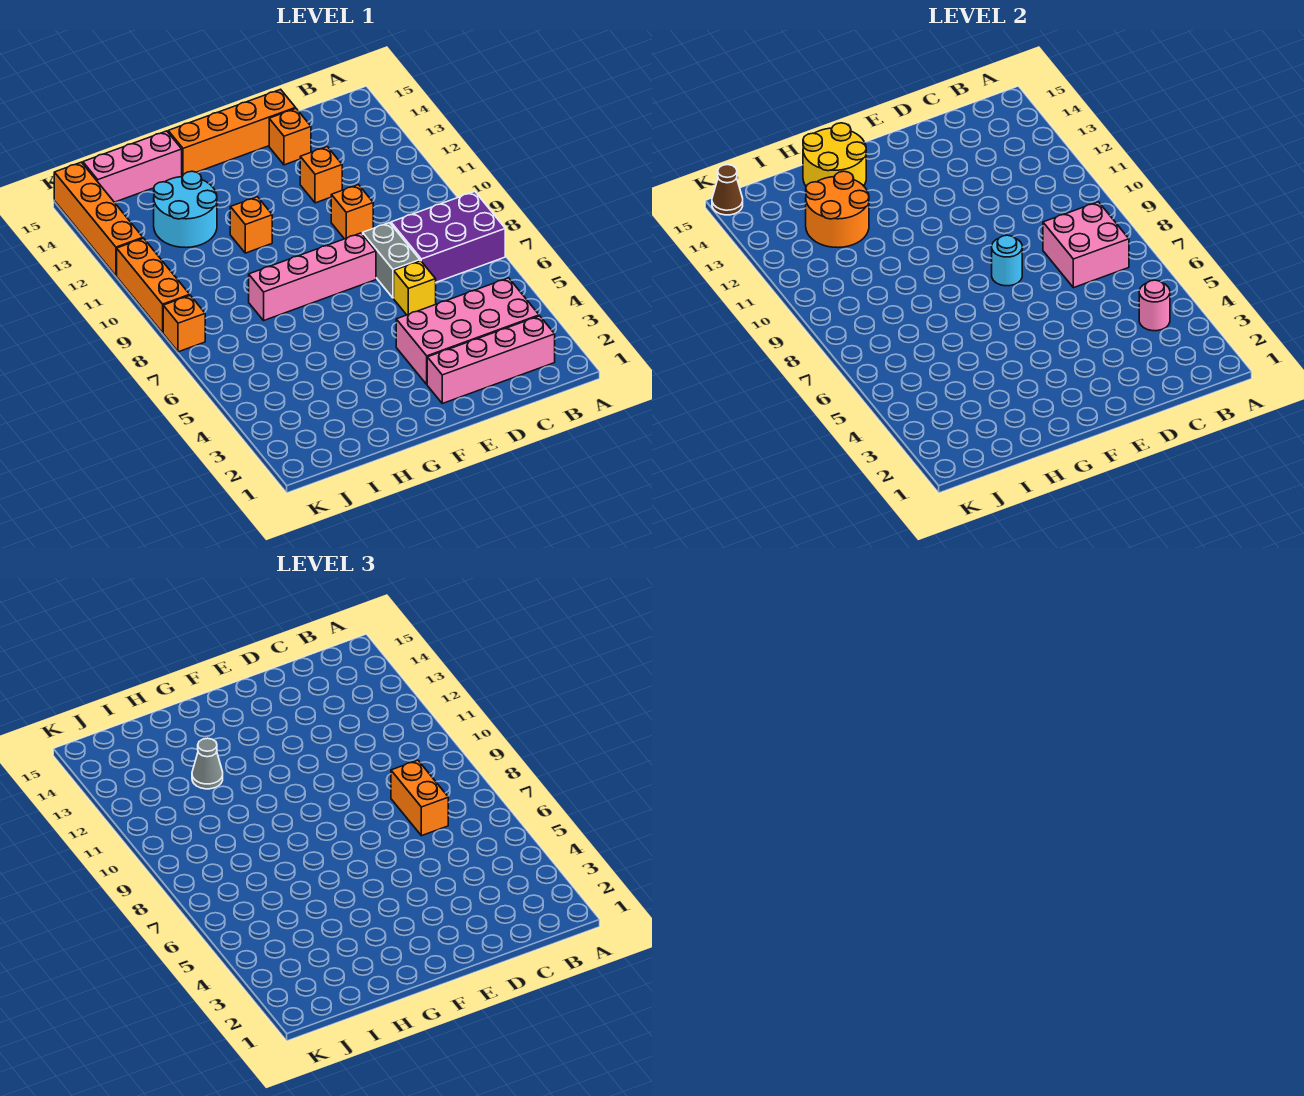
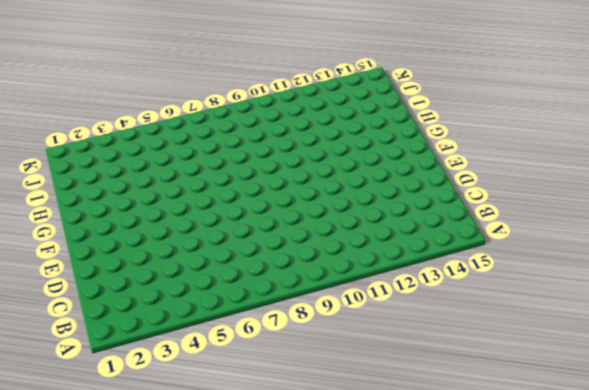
none -> purple brick A7:C8 level 1
none -> pink brick B2:E2 level 1
none -> pink brick B3:E4 level 1

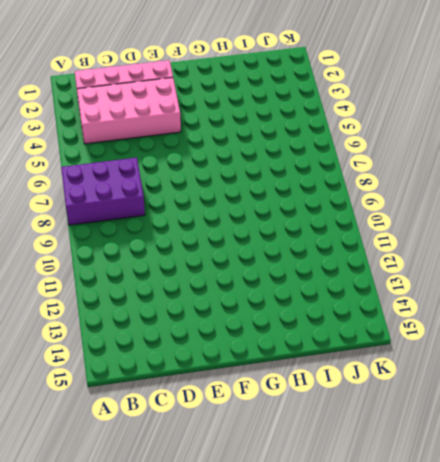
none -> yellow brick D6 level 1
none -> grey brick D7:D8 level 1
none -> orange brick D10 level 1

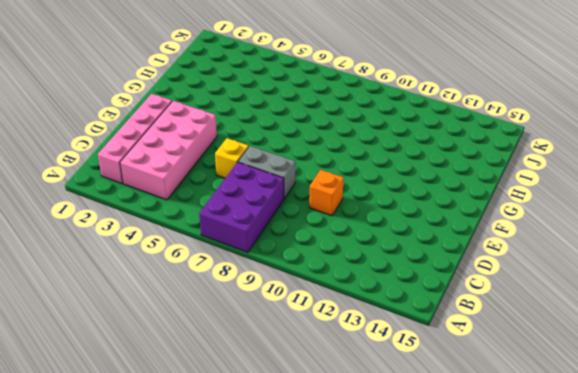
none -> orange brick D12 level 1
none -> orange brick D14 level 1
none -> orange brick D15:G15 level 1

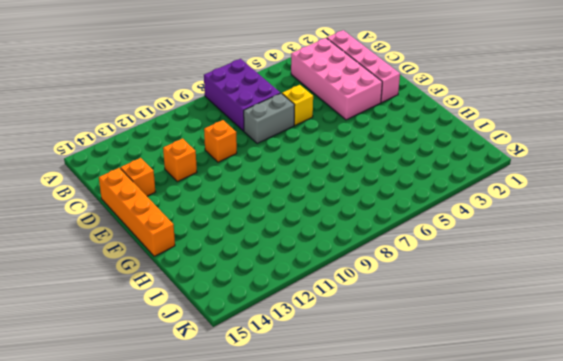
none -> pink brick E8:H8 level 1
none -> orange brick G11 level 1
none -> cyan round brick H12:I13 level 1

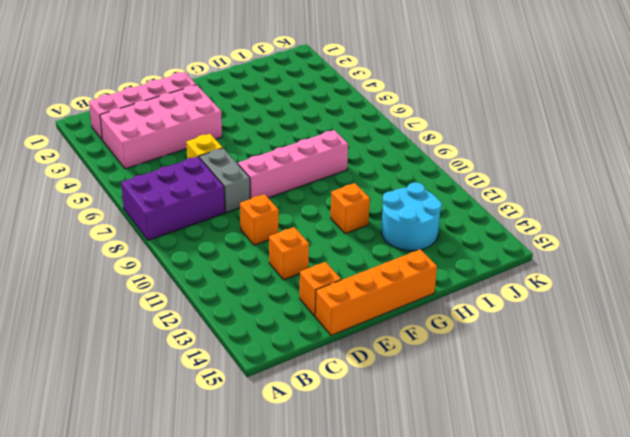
none -> pink brick H15:J15 level 1
none -> orange brick K8 level 1
none -> orange brick K9:K11 level 1

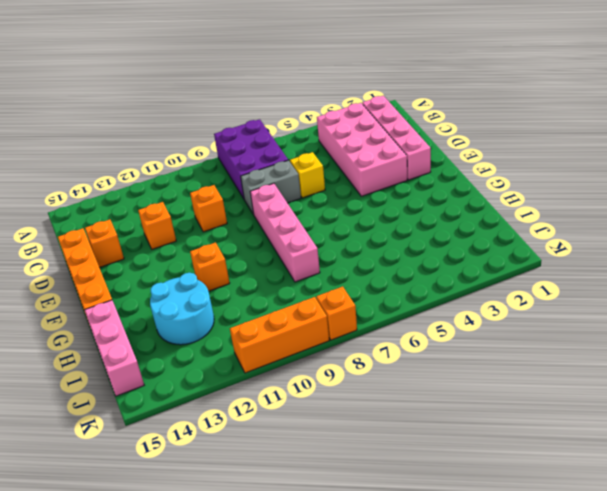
none -> orange brick K12:K15 level 1
none -> pink round brick B4 level 2
none -> pink brick B7:C8 level 2

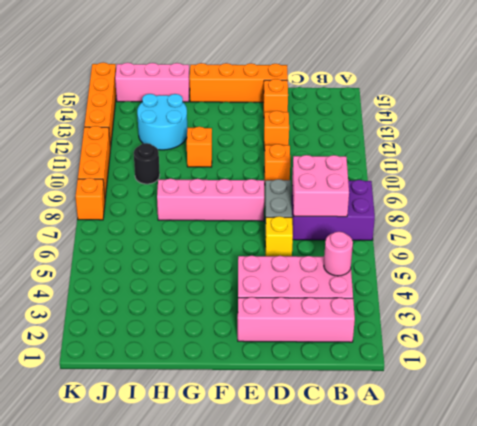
black round brick I10 level 1 -> none
none -> cyan round brick E8 level 2
none -> yellow round brick G14:H15 level 2
none -> orange round brick H12:I13 level 2

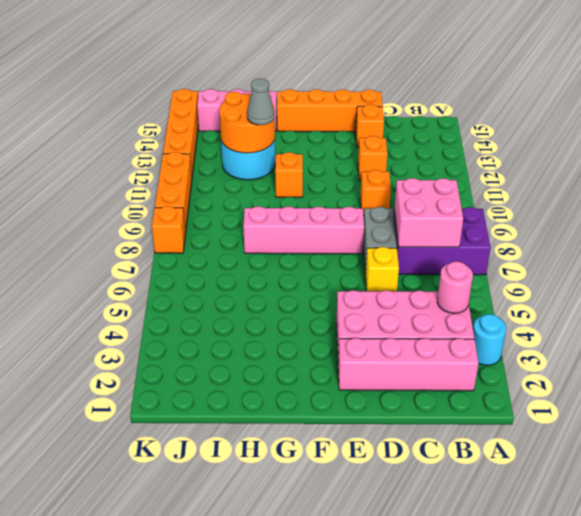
cyan round brick A3 level 1 -> cyan round brick E8 level 2
none -> yellow round brick G14:H15 level 2
none -> brown cone K15 level 2
none -> orange brick C7:C8 level 3

